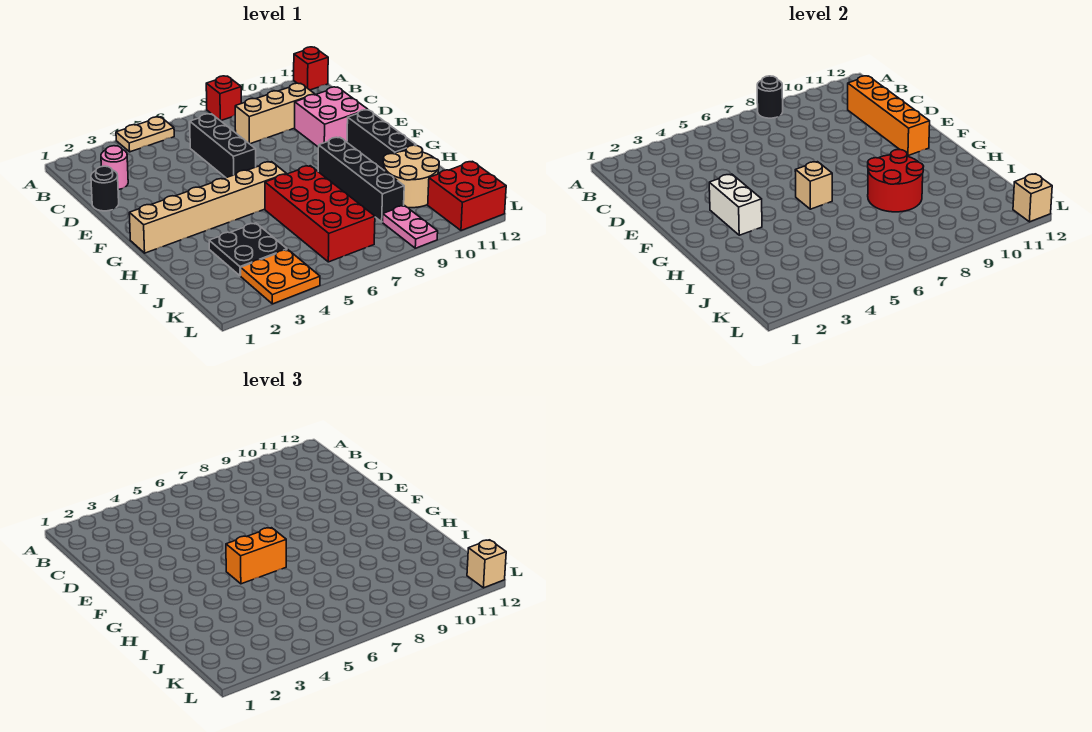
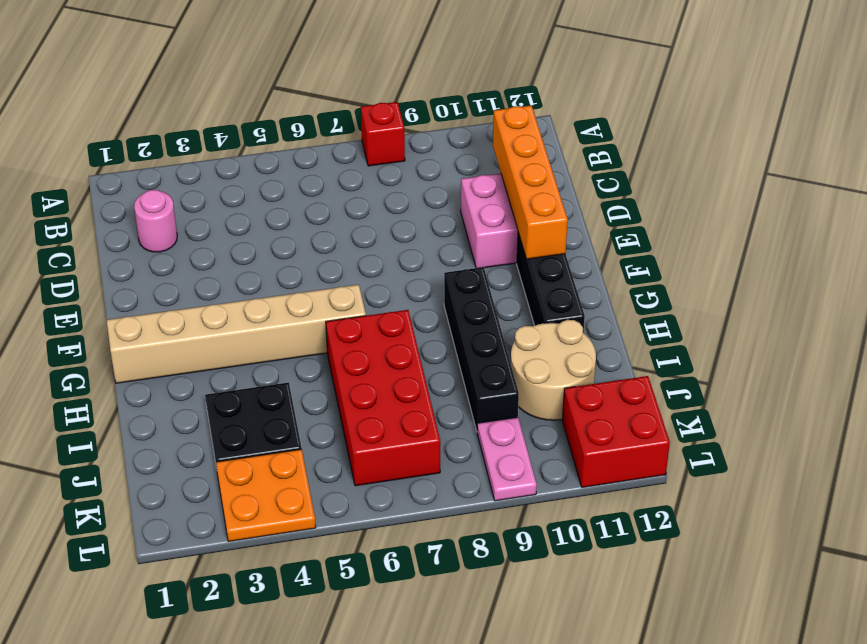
none -> tan plate A4:A5 level 1
none -> red brick A12 level 1
none -> black brick C6:E6 level 1

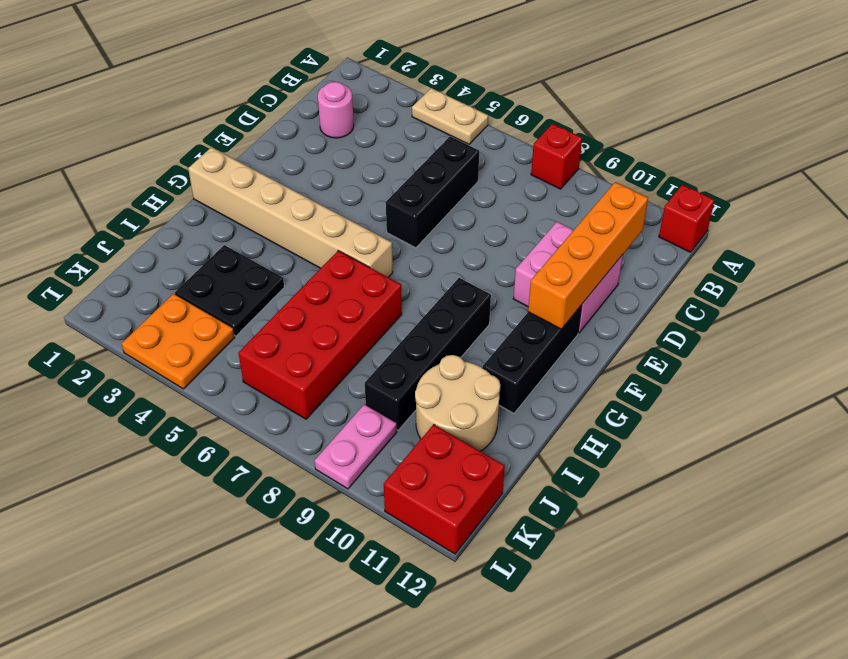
none -> tan brick C8:C10 level 1
none -> black round brick D1 level 1
none -> black round brick A8 level 2

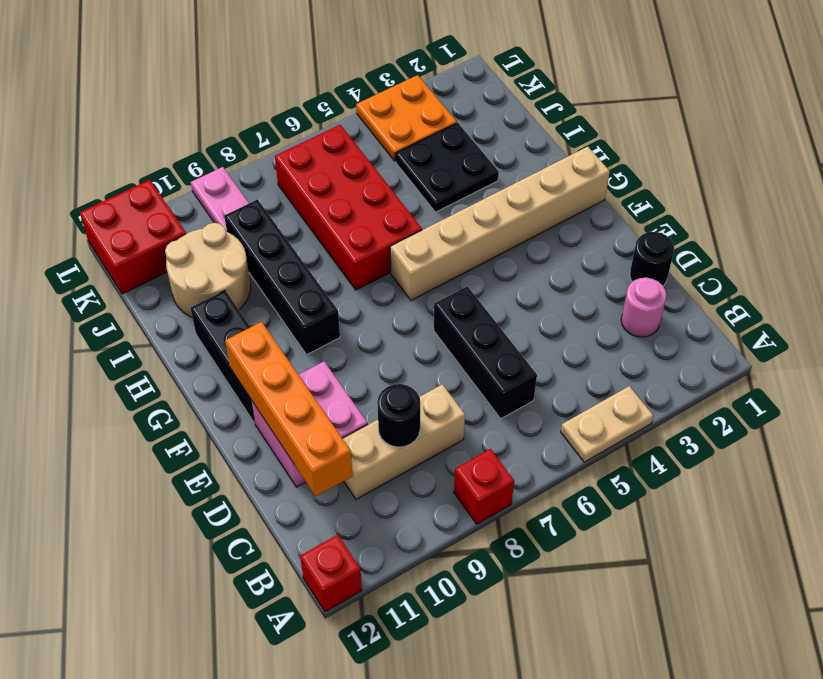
black round brick C9 level 2 -> black round brick A8 level 2
none -> white brick F3:G3 level 2
none -> tan brick G6 level 2
none -> red round brick H8:I9 level 2

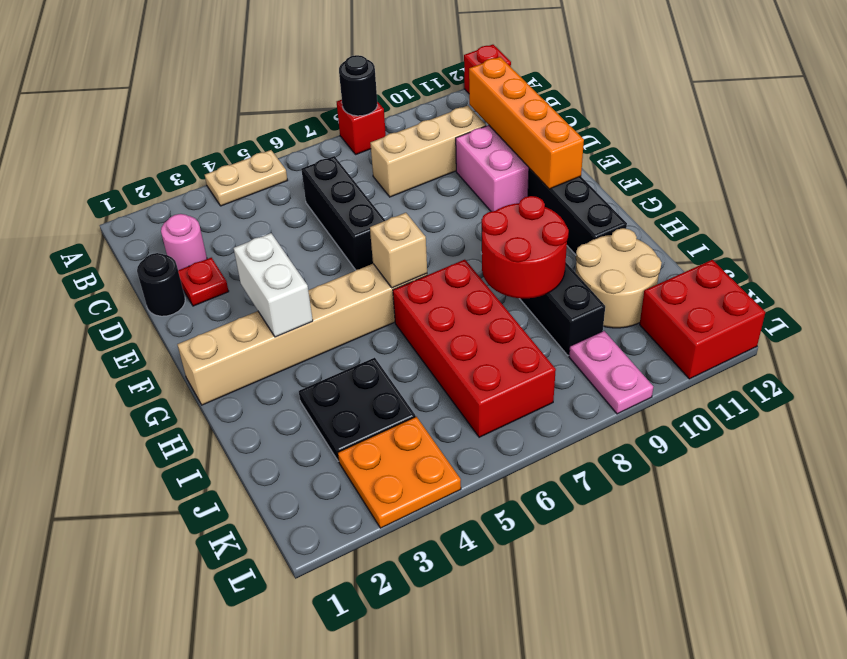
red plate D2 level 1 -> none
none -> tan brick L12 level 2
none -> orange brick G5:G6 level 3
none -> tan brick L12 level 3

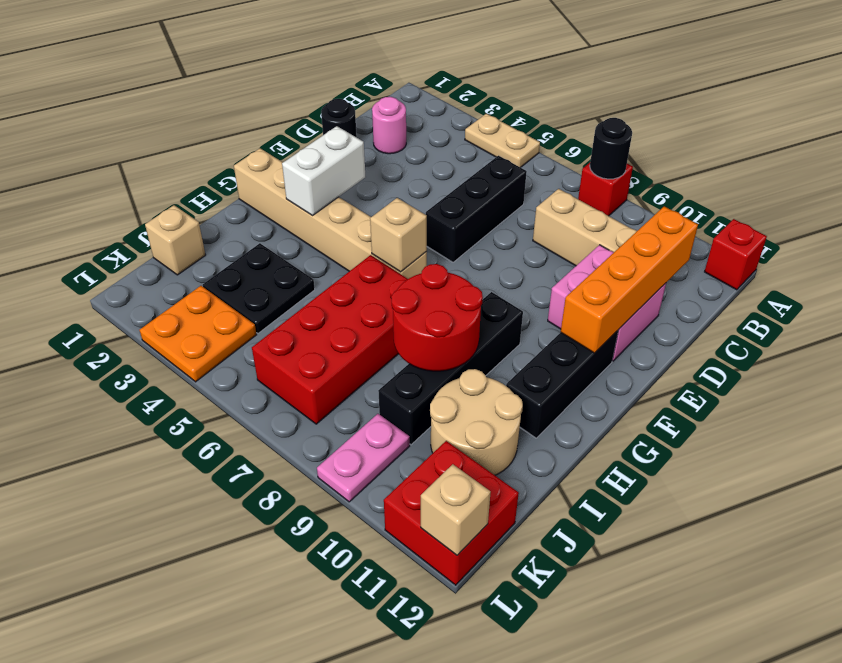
tan brick J1 level 1 -> tan brick L12 level 3
none -> orange brick G5:G6 level 3

